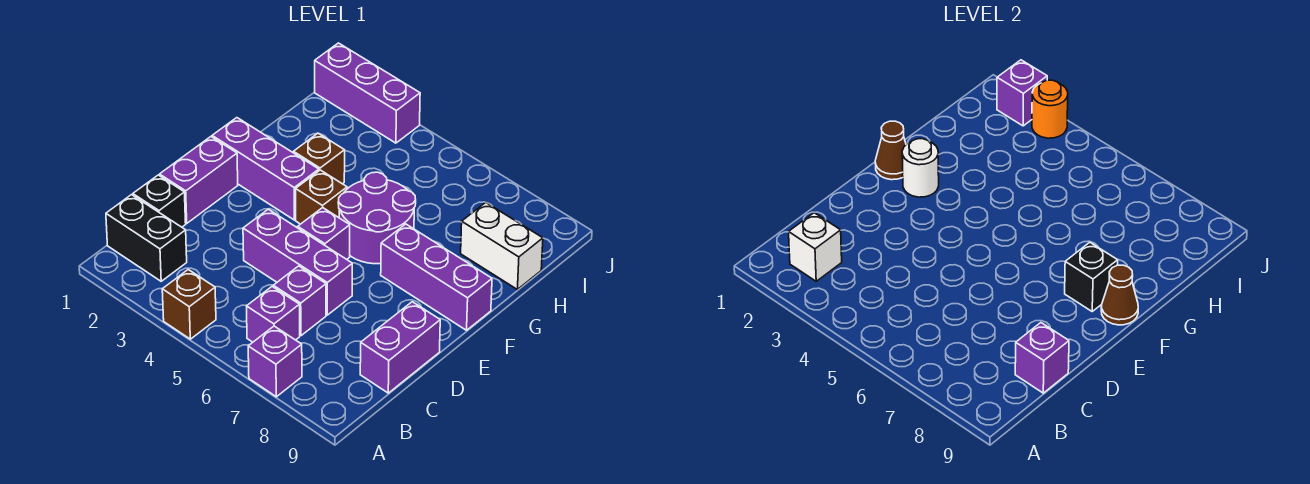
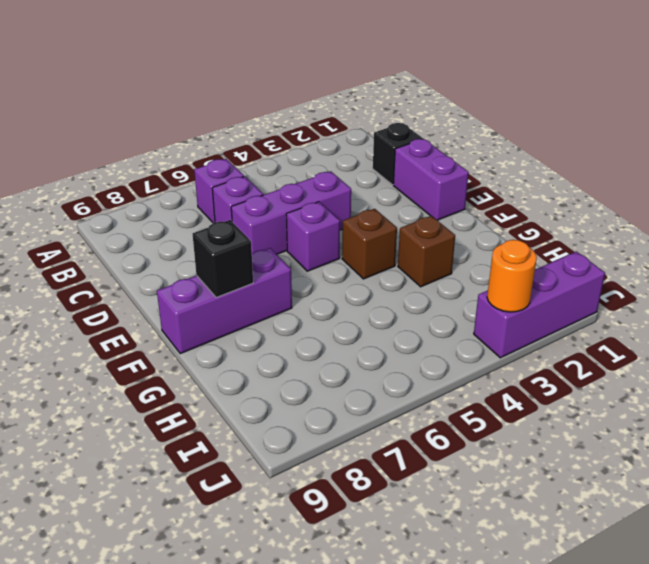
none -> brown brick A4 level 1
none -> purple brick A7 level 1
none -> black brick B1:B2 level 1

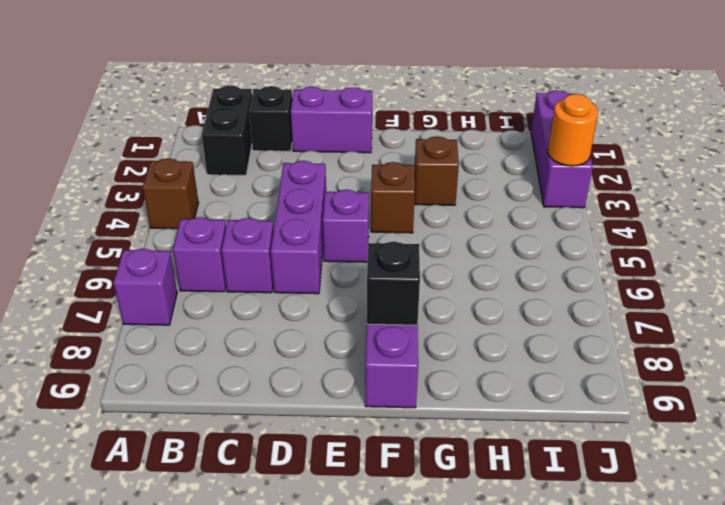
none -> purple brick C9:D9 level 1
none -> purple brick F1:F3 level 1
none -> purple round brick F5:G6 level 1

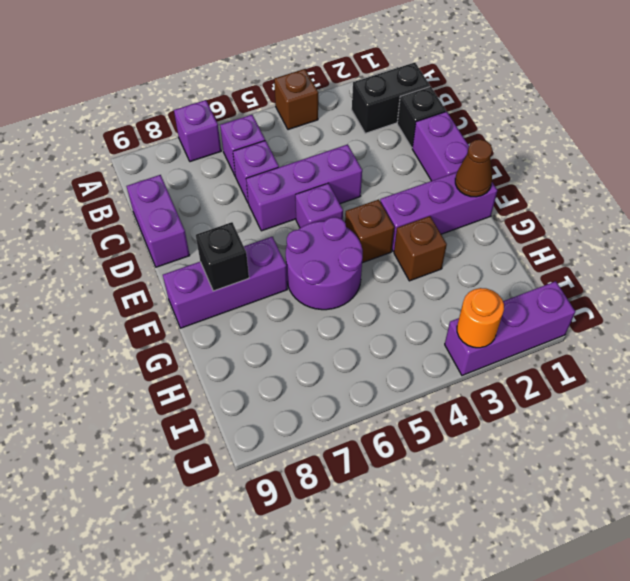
none -> white brick H8:H9 level 1
none -> white brick B2 level 2
none -> purple brick C9 level 2

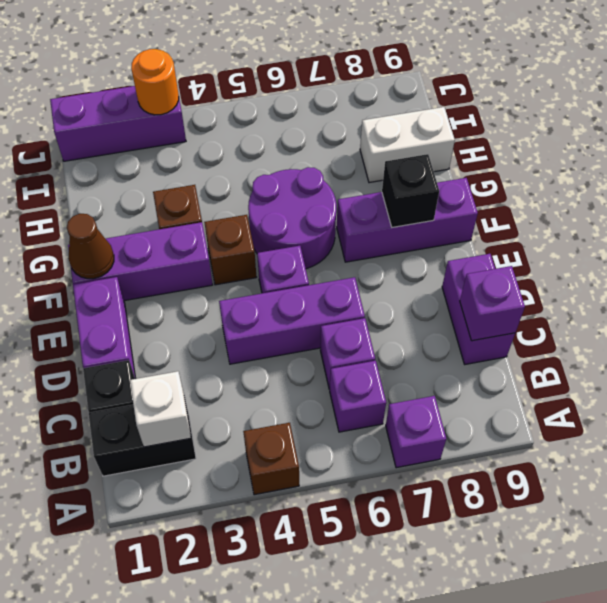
none -> white round brick F2 level 2
none -> brown cone F9 level 2
none -> purple brick J2 level 2

